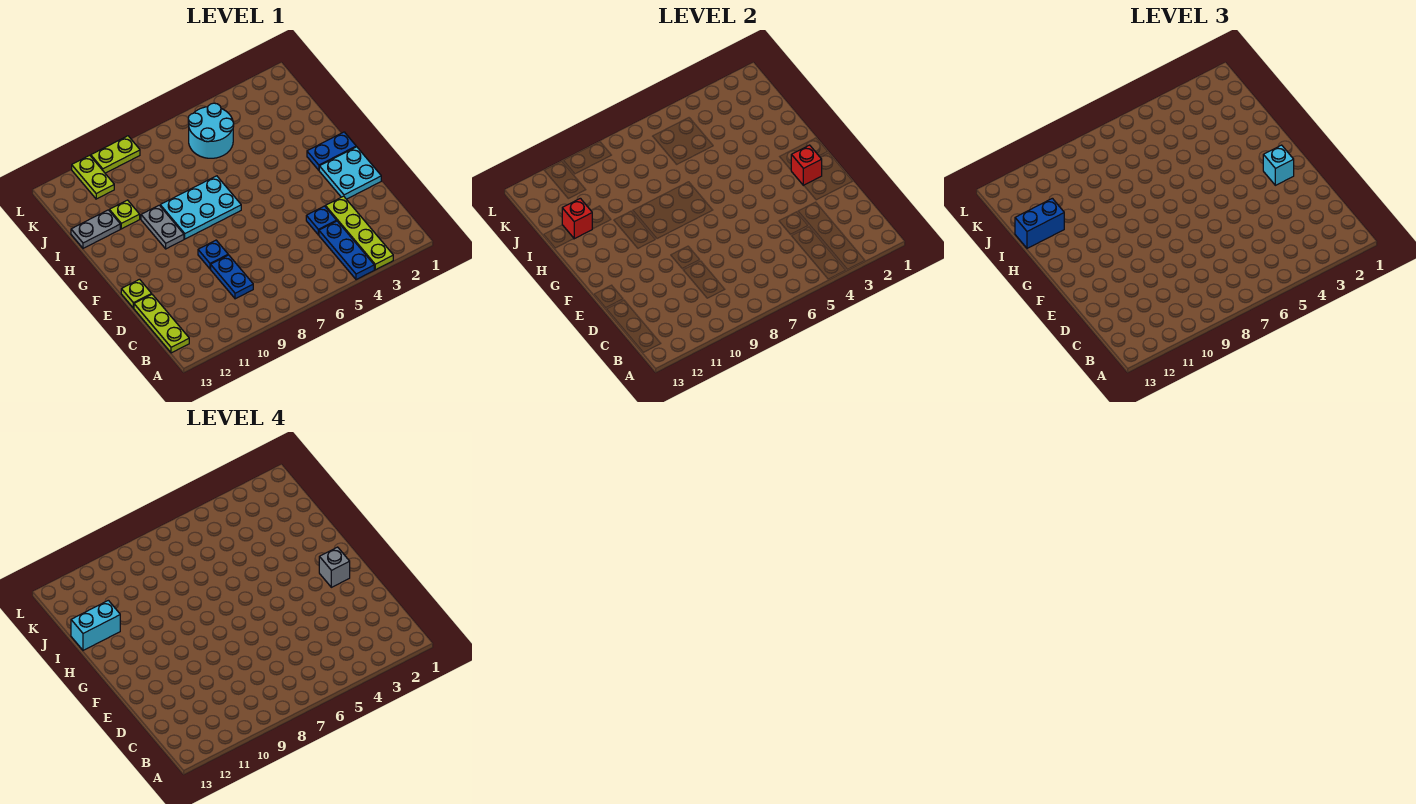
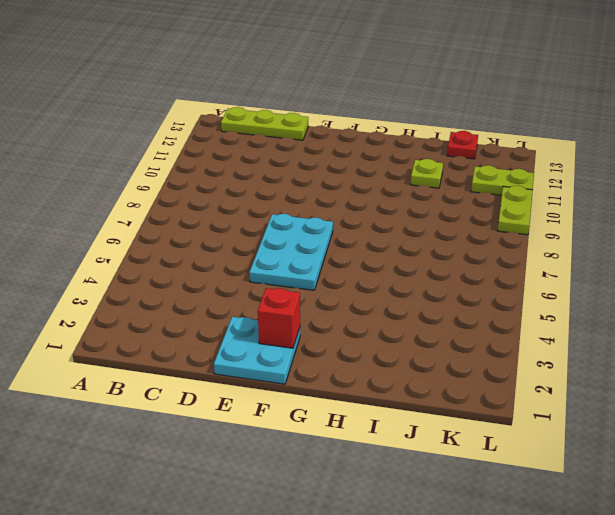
cyan plate E5:F7 level 1 -> cyan plate G7:H9 level 1
red plate J13 level 1 -> none
none -> lime plate A3:D3 level 1
none -> blue plate A4:C4 level 1
none -> blue plate C9:D9 level 1

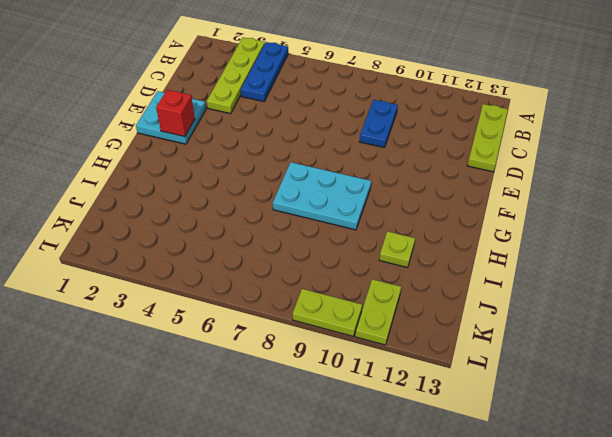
none -> blue plate D4 level 1
none -> blue plate E9 level 1
none -> lime plate E13 level 1

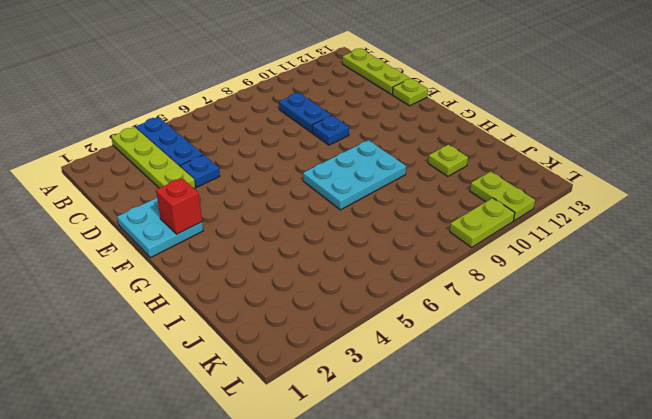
none -> blue plate G1:G2 level 1
none -> grey plate G10:H10 level 1
none -> grey plate I12:I13 level 1

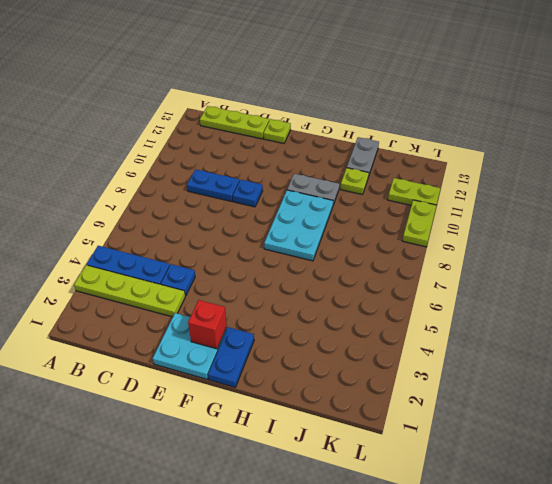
none -> cyan round brick J5:K6 level 1
none -> red brick I12 level 2
none -> cyan brick F2 level 3

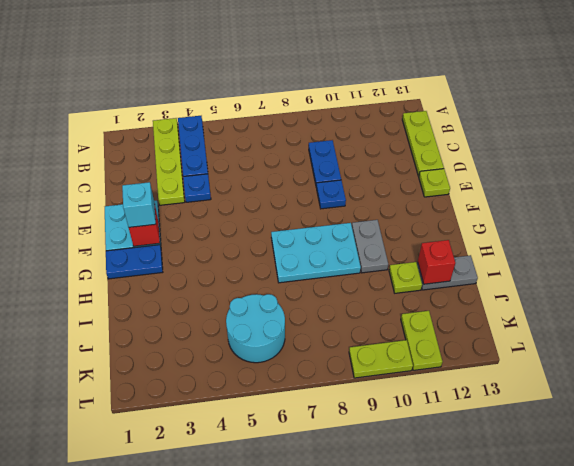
none -> blue brick I12:I13 level 3
none -> grey brick F2 level 4
none -> cyan brick I12:I13 level 4

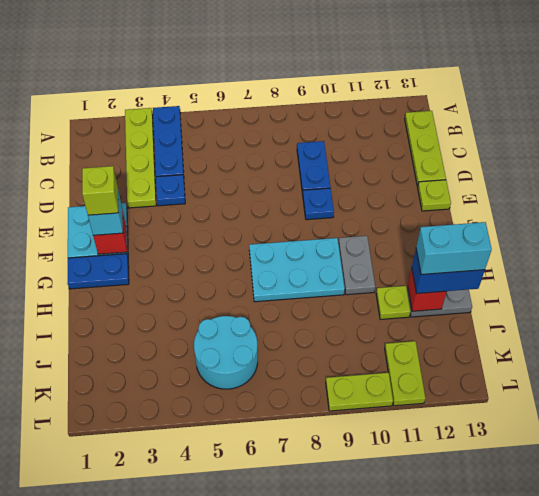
lime brick F2 level 4 -> grey brick F2 level 4

